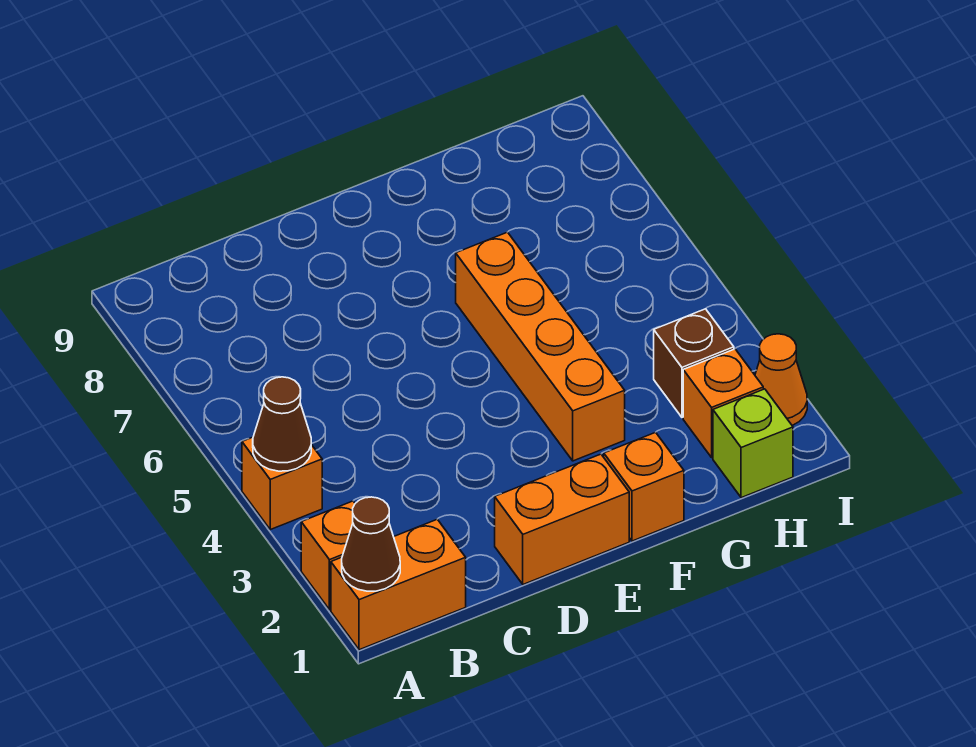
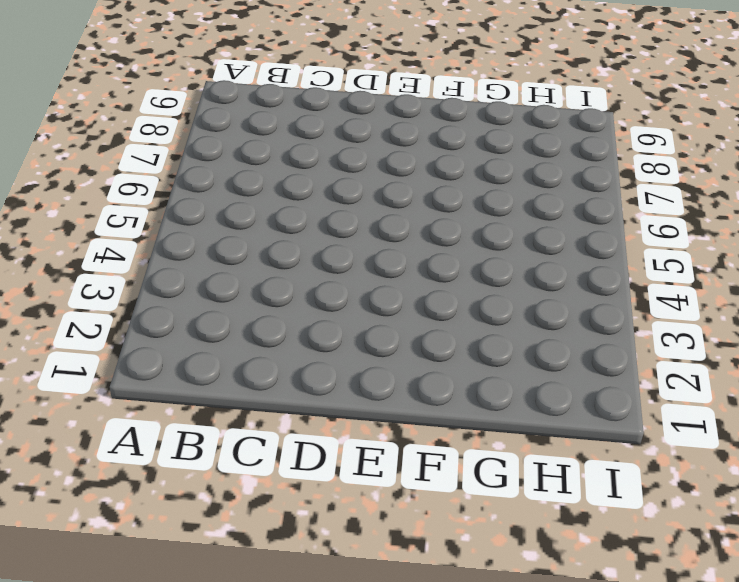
none -> orange brick A1:B1 level 1
none -> orange brick A2 level 1
none -> orange brick A4 level 1

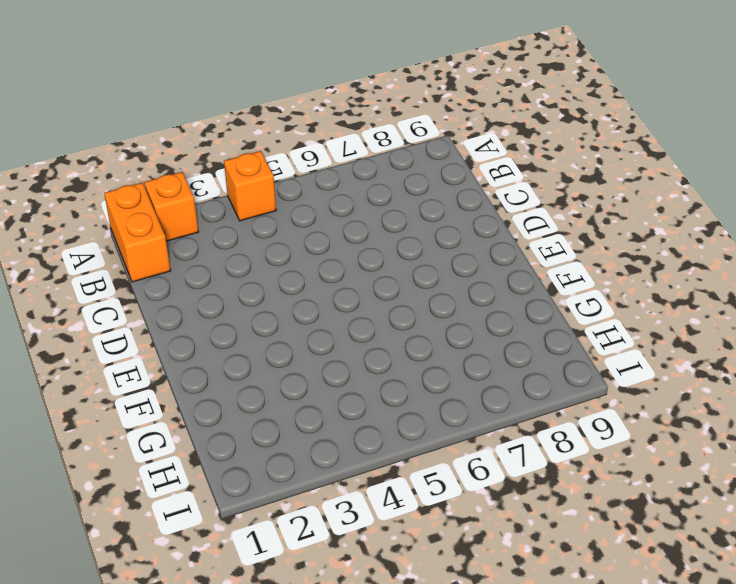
none -> orange brick D1:E1 level 1
none -> orange brick F1 level 1
none -> orange brick F3:F6 level 1

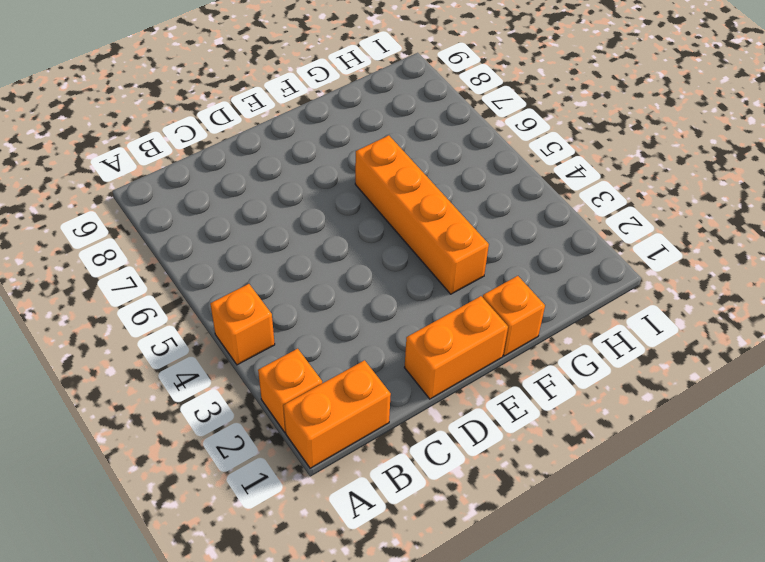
none -> lime brick H1 level 1
none -> orange brick H2 level 1
none -> brown brick H3 level 1

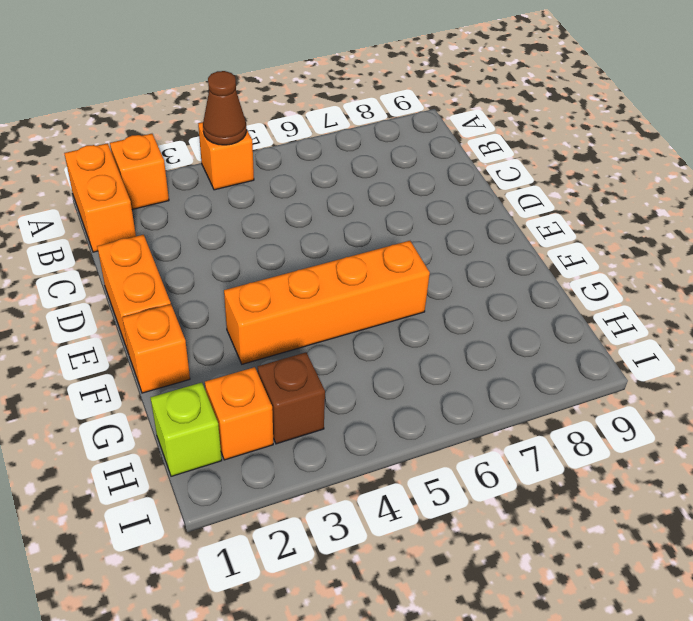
none -> orange cone I2 level 1
none -> brown cone A1 level 2

